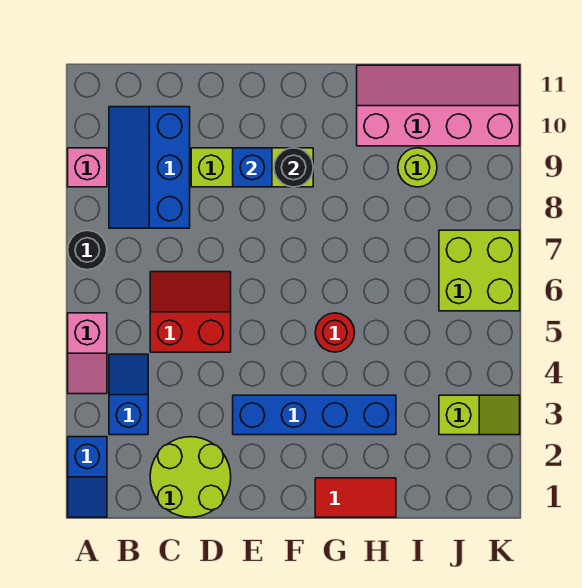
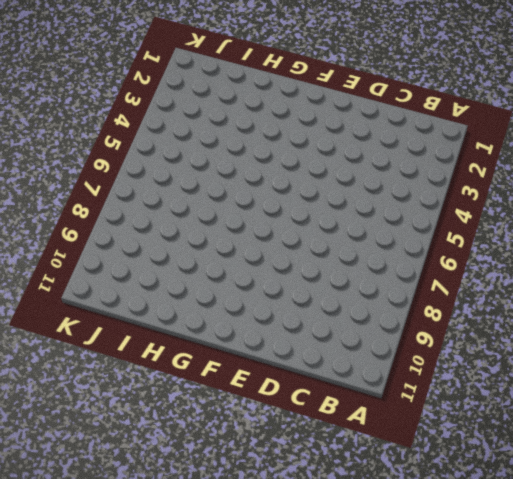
none -> blue slope A1:A2 level 1 top 2
none -> pink slope A4:A5 level 1 top 5
none -> black round brick A7 level 1

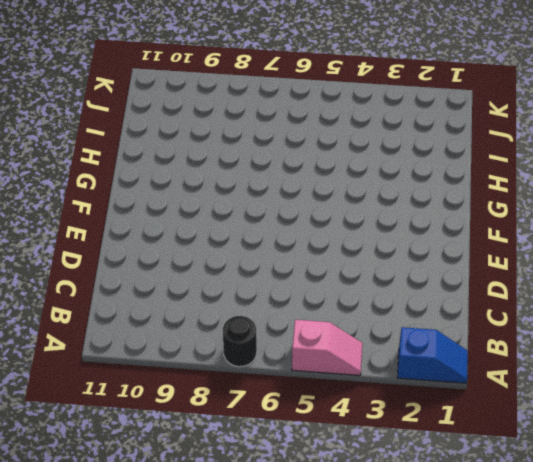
none -> pink brick A9 level 1
none -> blue slope B3:B4 level 1 top 3
none -> blue slope B8:C10 level 1 top C

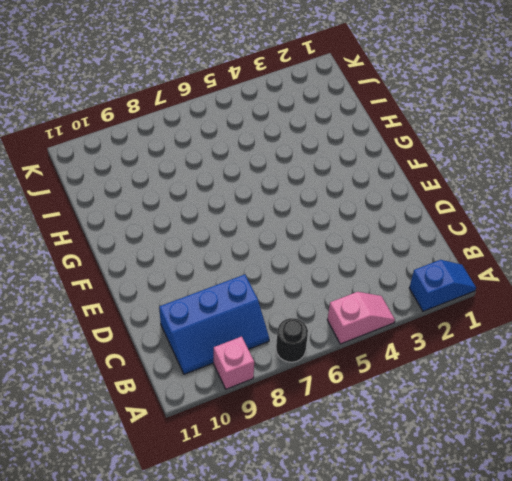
none -> blue slope B3:B4 level 1 top 3
none -> lime round brick C1:D2 level 1
none -> red slope C5:D6 level 1 top 5

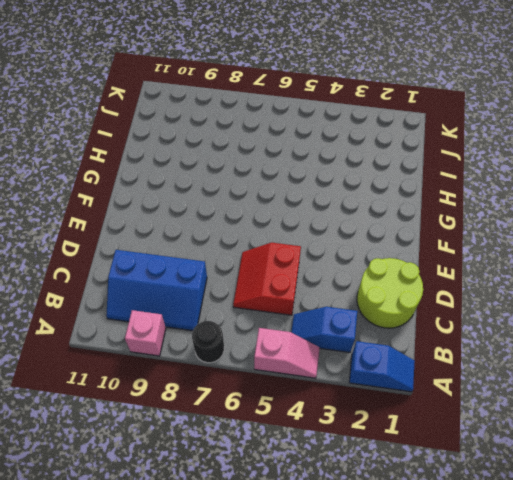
none -> lime brick D9:F9 level 1
none -> blue brick E3:H3 level 1
none -> red tile G1:H1 level 1

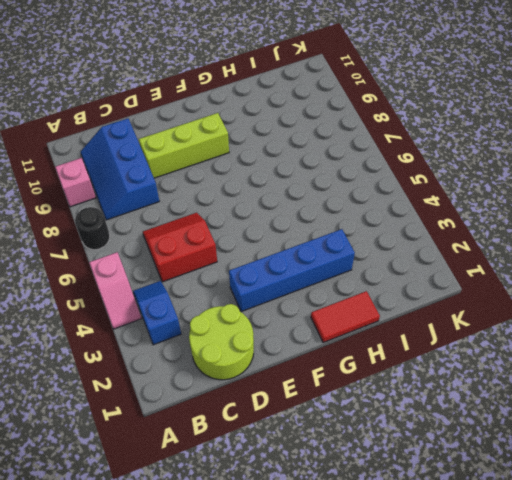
none -> blue slope A1:A2 level 1 top 2
none -> red round brick G5 level 1
none -> pink slope H10:K11 level 1 top 10

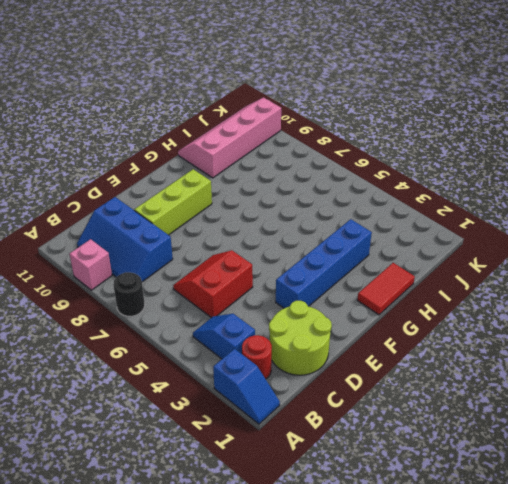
red round brick B2 level 1 -> red round brick G5 level 1
none -> pink slope A4:A5 level 1 top 5
none -> lime round brick I9 level 1
none -> lime slope J3:K3 level 1 top J

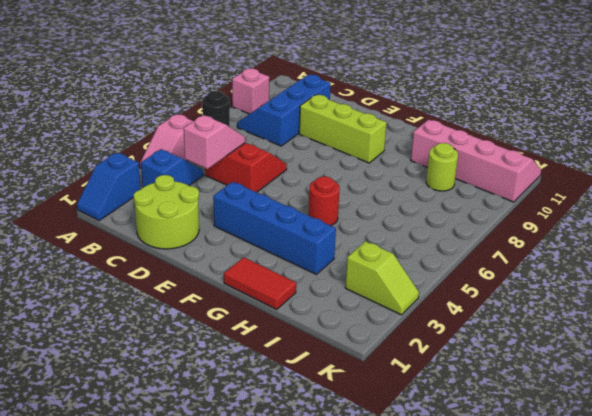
pink slope C4:C5 level 2 top 4 -> none
none -> lime brick J6:K7 level 1
none -> blue brick E9 level 2
none -> black round brick F9 level 2

